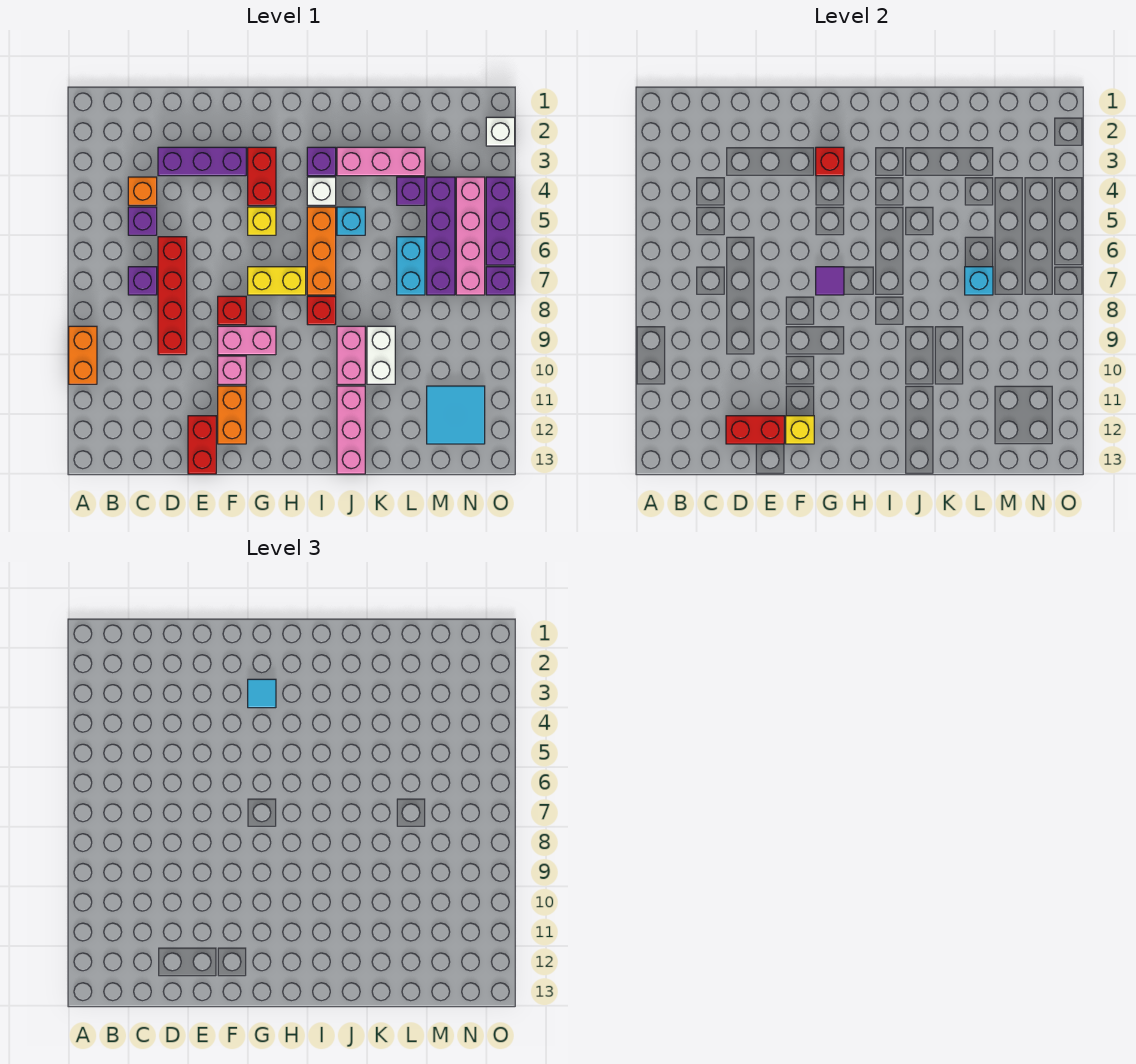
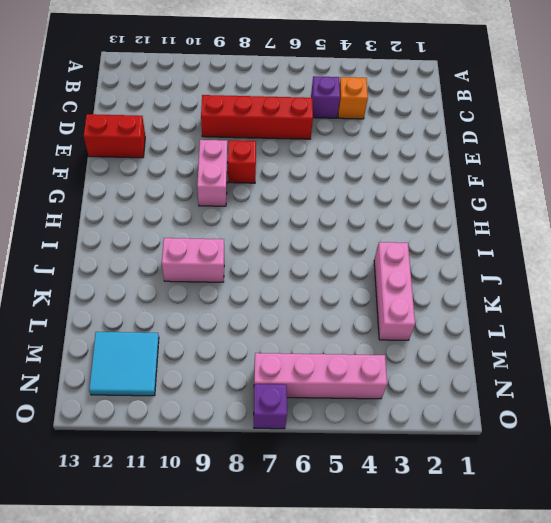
none -> orange brick A9:A10 level 1
none -> purple brick C7 level 1
none -> purple brick D3:F3 level 1
none -> pink brick F10 level 1

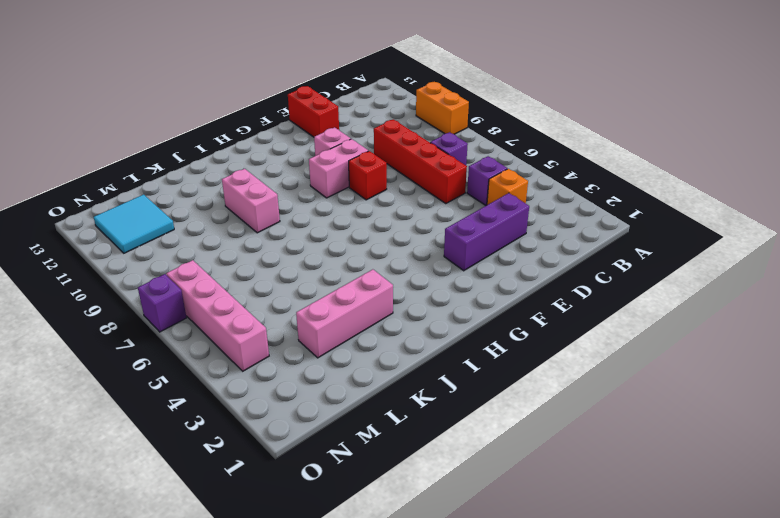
none -> orange brick F11:F12 level 1
none -> red brick G3:G4 level 1
none -> yellow brick G5 level 1
none -> yellow brick G7:H7 level 1

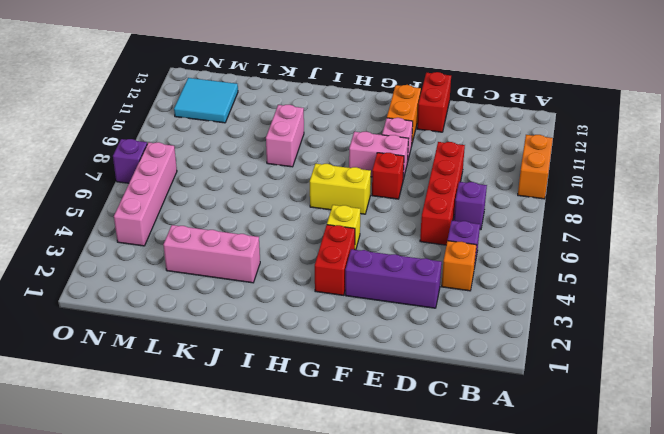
none -> purple brick I3 level 1
none -> white brick I4 level 1
none -> orange brick I5:I7 level 1
none -> red brick I8 level 1

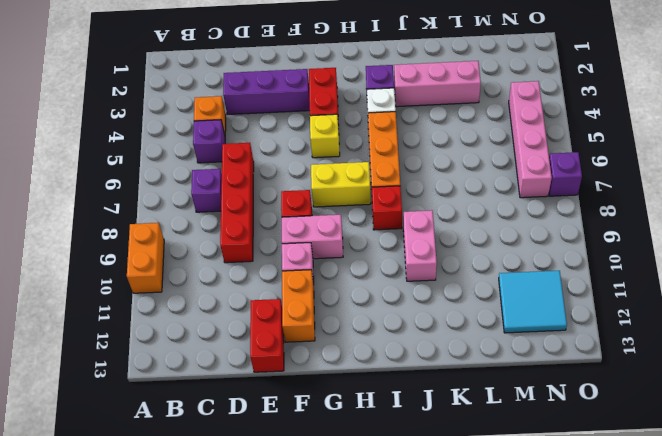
none -> cyan brick J5 level 1
none -> pink brick J11:J13 level 1
none -> white brick K9:K10 level 1
none -> purple brick L4 level 1

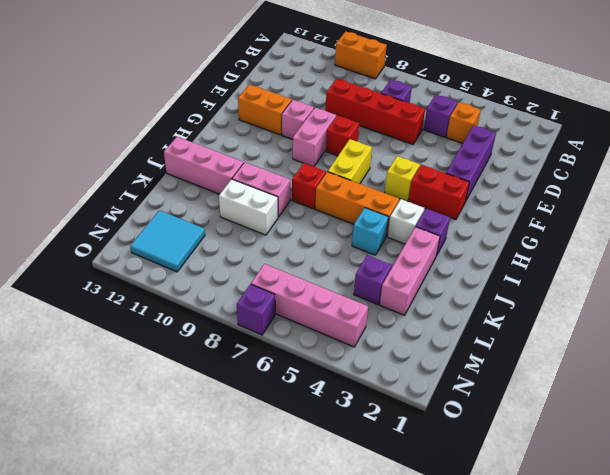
none -> red brick E12:E13 level 1
none -> cyan brick L6:L7 level 1
none -> purple brick M4:M7 level 1
none -> white brick O2 level 1

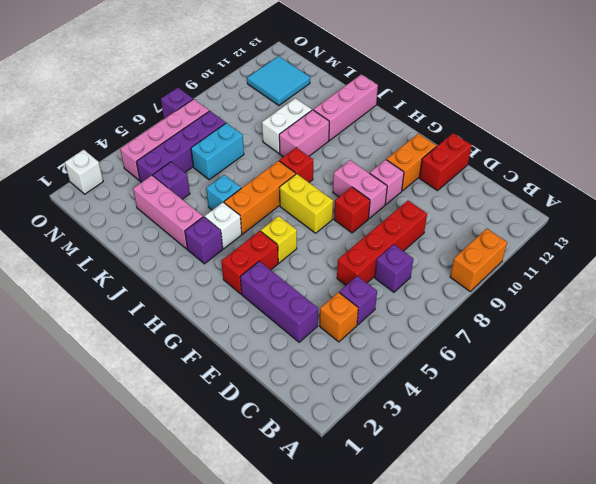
none -> purple brick O4:O6 level 1
none -> red brick D12:E12 level 2
none -> yellow brick F12 level 2
none -> red brick G3 level 2

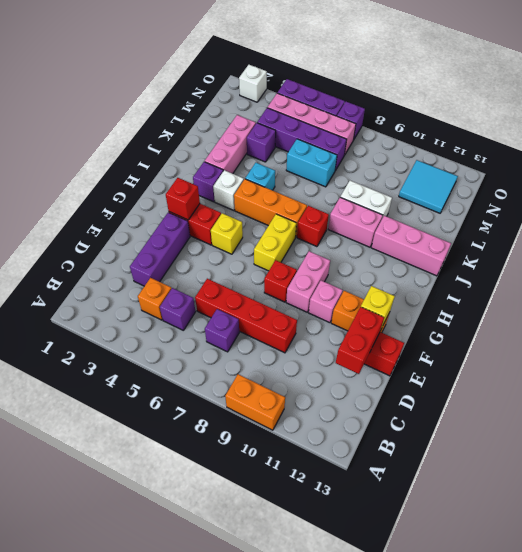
none -> purple tile G7 level 2
none -> cyan brick L7 level 2
none -> cyan tile G3 level 3

